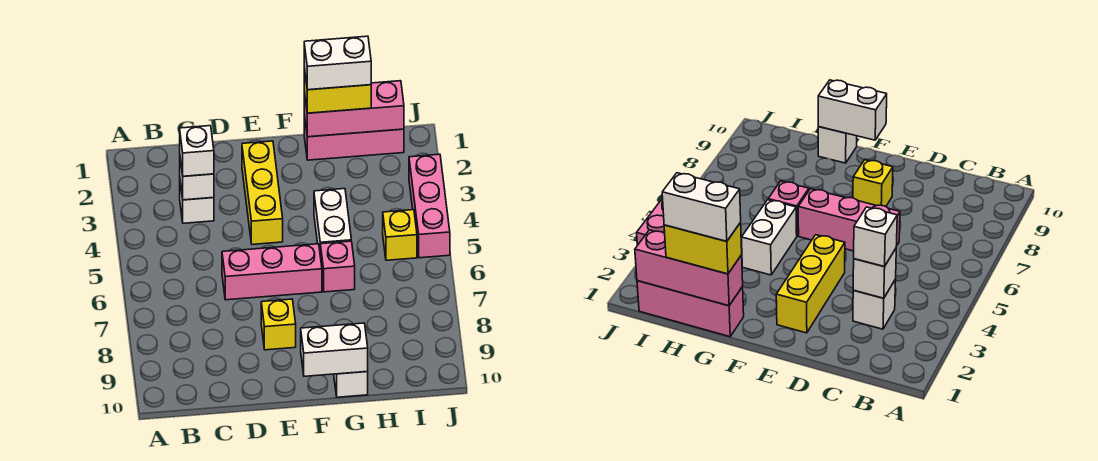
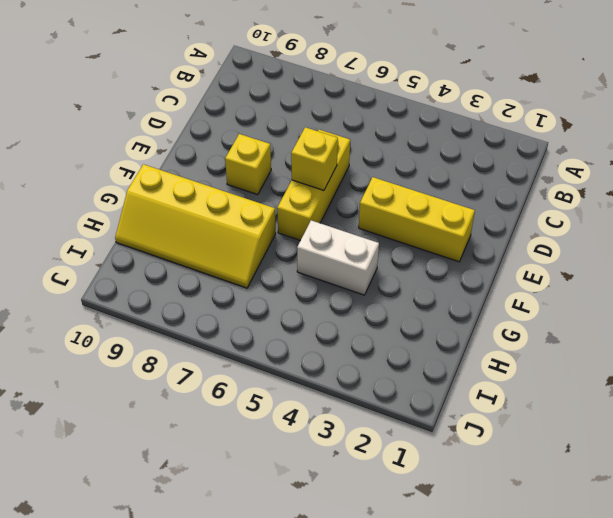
yellow brick D6:F6 level 1 -> pink brick D6:F6 level 1
yellow brick E6 level 2 -> yellow brick I5 level 1
yellow slope G7:H10 level 1 top G -> white brick G10 level 1
none -> white brick C3 level 1
none -> pink brick G1:I1 level 1
none -> pink brick G6 level 1

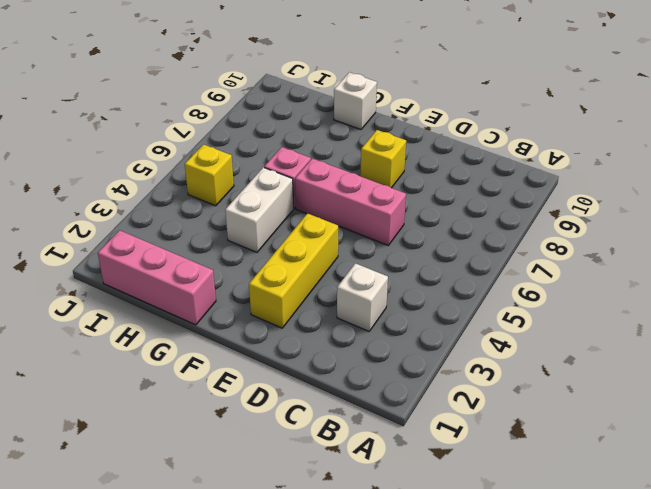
none -> pink brick J3:J5 level 1
none -> white brick C3 level 2
none -> white brick F10:G10 level 2

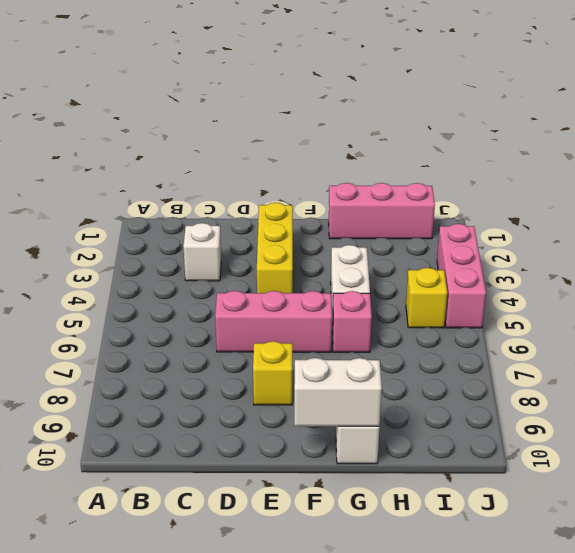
none -> white brick C3 level 2
none -> pink brick G1:I1 level 2
none -> white brick C3 level 3

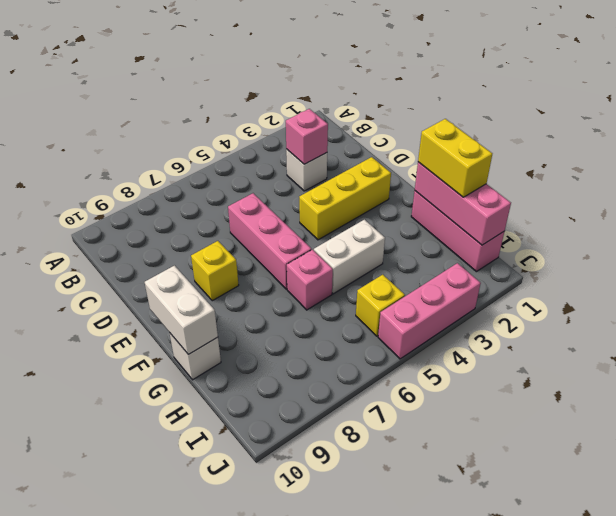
pink brick C3 level 2 -> white brick C3 level 2
none -> white brick C3 level 3
none -> white brick G1:H1 level 4

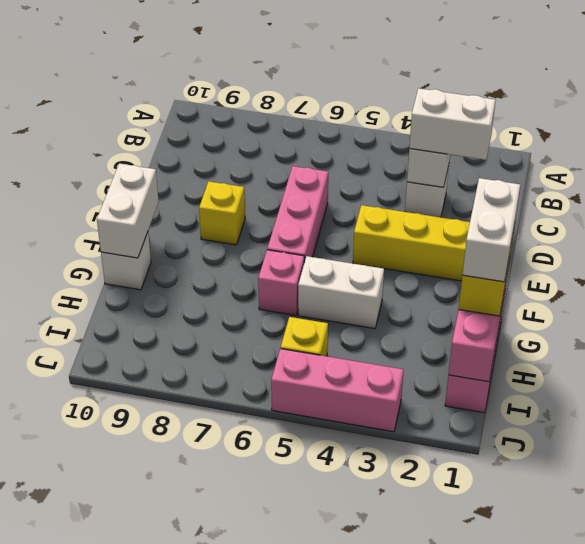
white brick C2:C3 level 3 -> white brick C3 level 3

